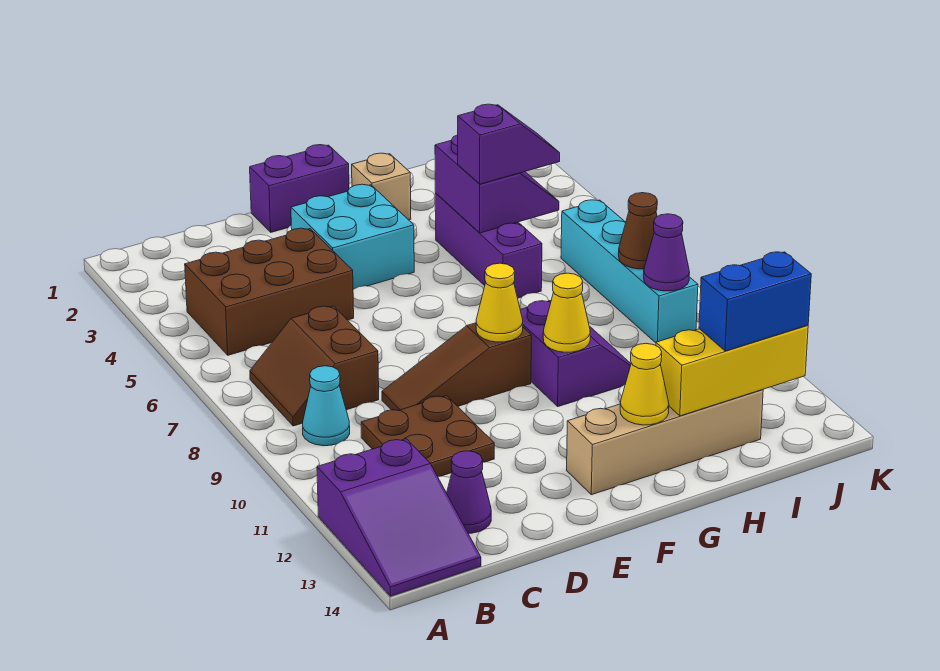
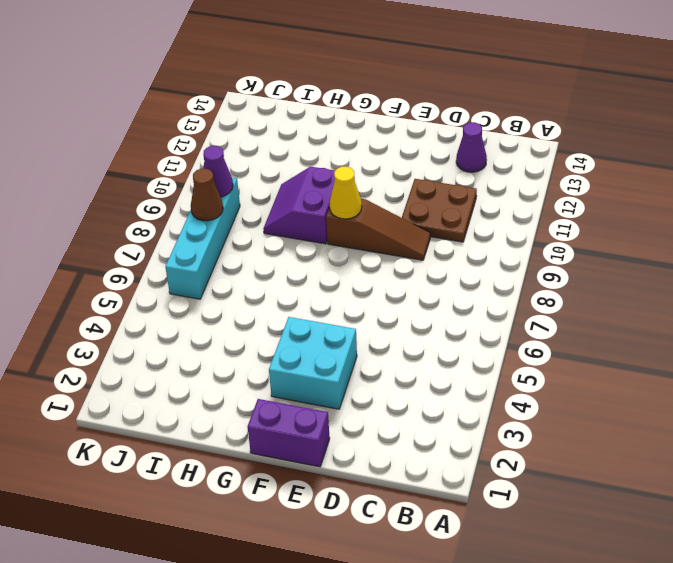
none -> purple slope A12:B14 level 1 top 12
none -> brown brick B4:D5 level 1
none -> brown slope B7:C8 level 1 top C

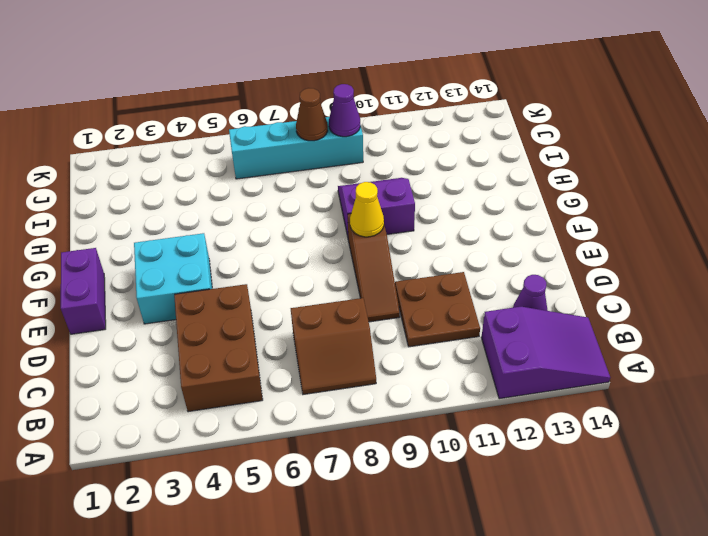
none -> cyan cone B9 level 1
none -> tan brick F13:I13 level 1
none -> tan brick G2 level 1

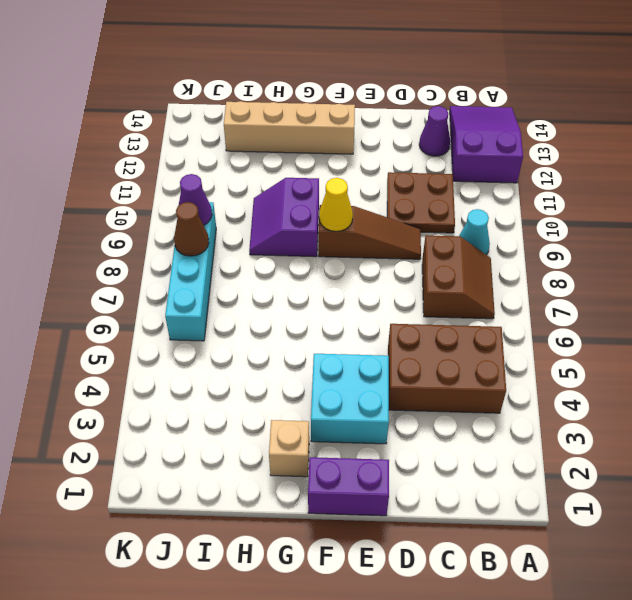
none -> purple brick H4:H6 level 1
none -> yellow cone G10 level 2
none -> yellow cone G13 level 2

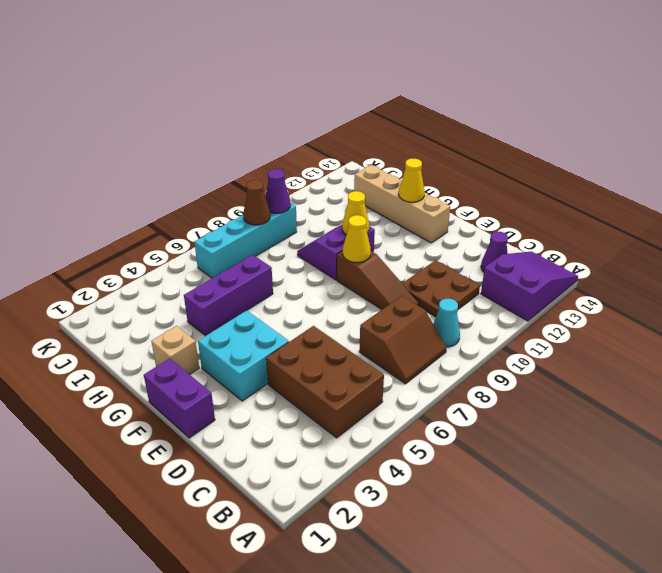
none -> purple slope H4:I5 level 2 top H
none -> yellow brick H13:J13 level 2
none -> purple slope H5:I5 level 3 top H

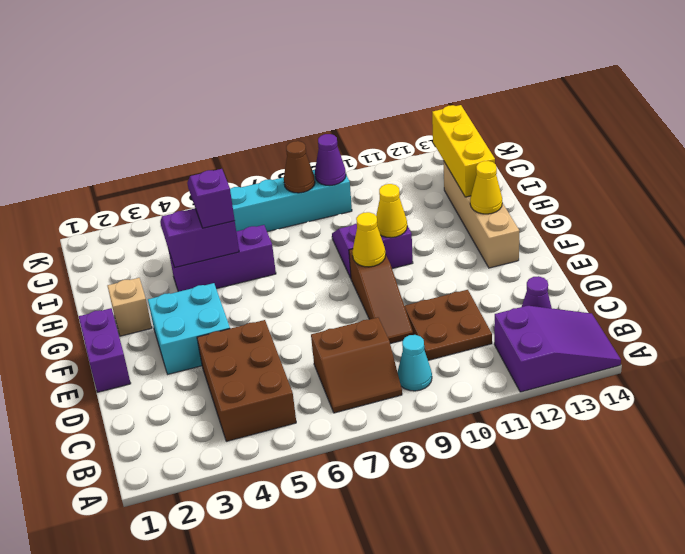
none -> blue brick I13:J13 level 3

